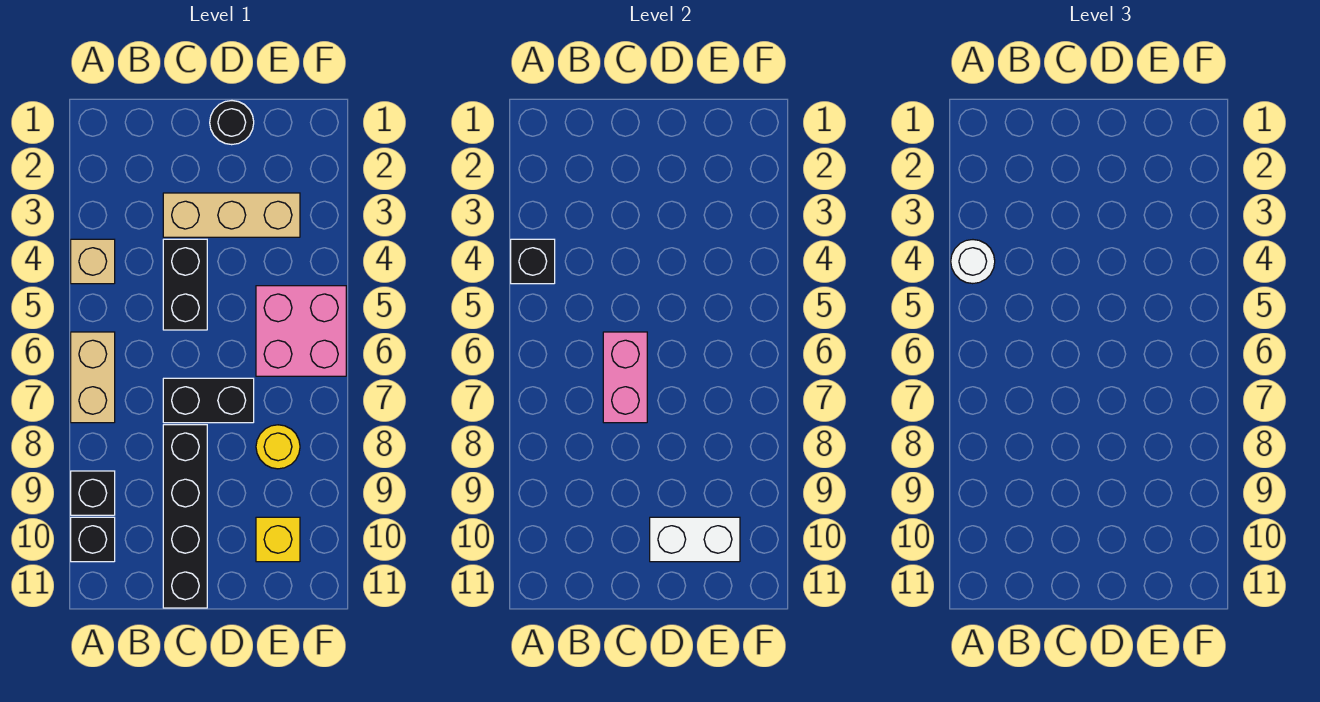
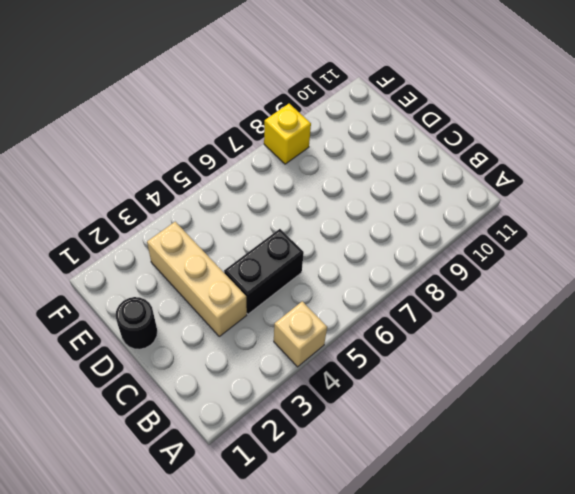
yellow brick F8 level 1 -> yellow brick E10 level 1
none -> tan brick A6:A7 level 1
none -> black brick A9 level 1
none -> black brick A10 level 1

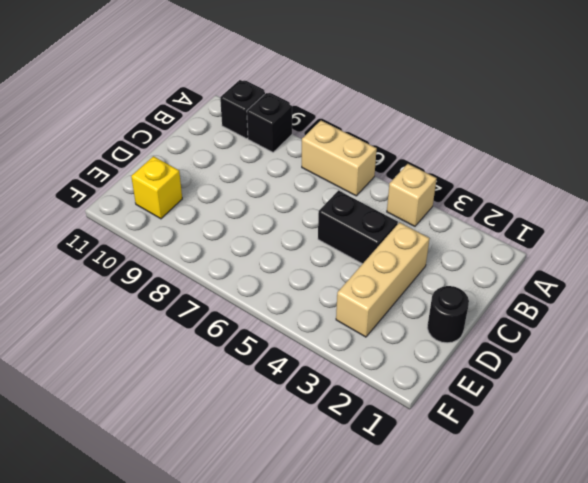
none -> black brick C7:D7 level 1
none -> black brick C8:C11 level 1
none -> pink brick E5:F6 level 1

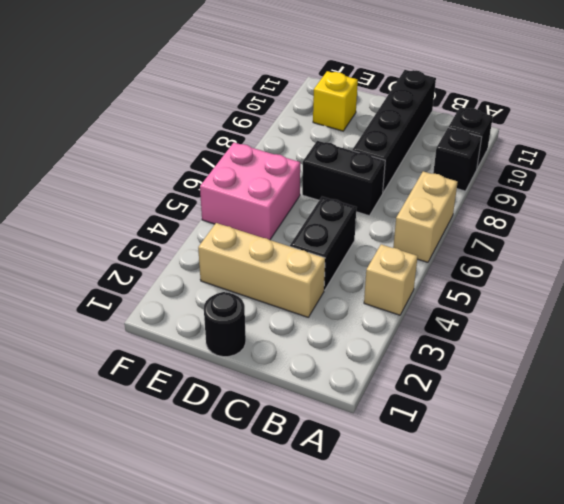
none -> yellow round brick E8 level 1
none -> black brick A4 level 2
none -> pink brick C6:C7 level 2

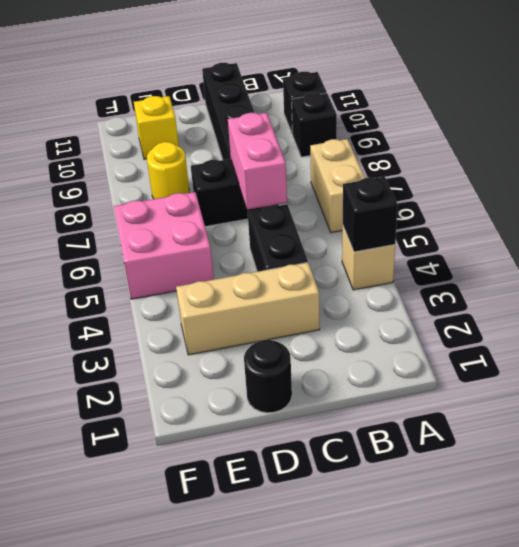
none -> white brick D10:E10 level 2
none -> white round brick A4 level 3

